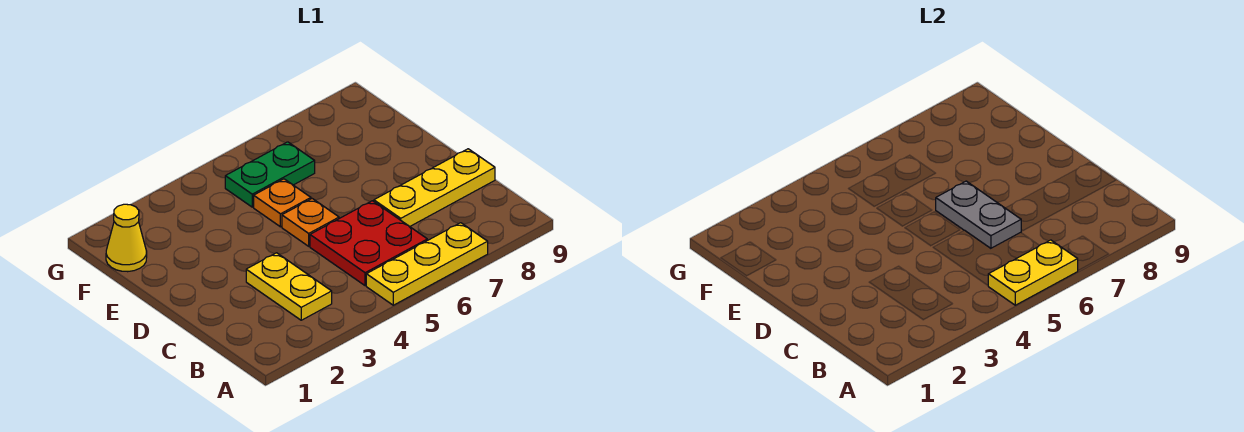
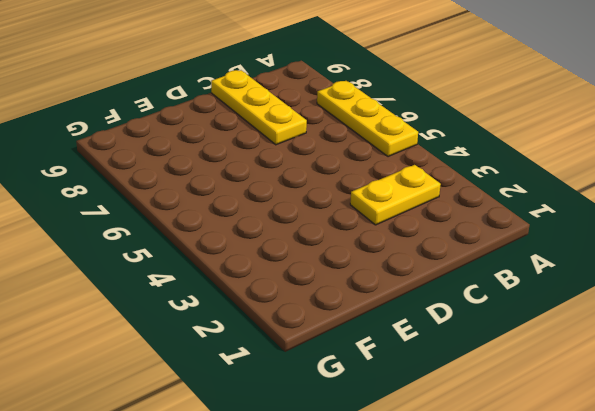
none -> red plate B5:C6 level 1
none -> orange plate D5 level 1

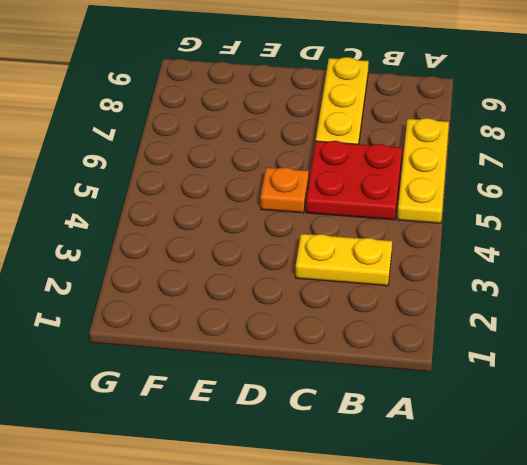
none -> orange plate E5 level 1
none -> yellow cone F1 level 1

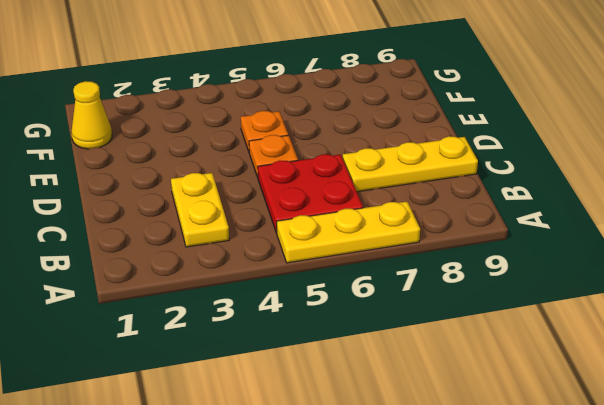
none -> green plate F5:F6 level 1
none -> yellow plate A5:A6 level 2

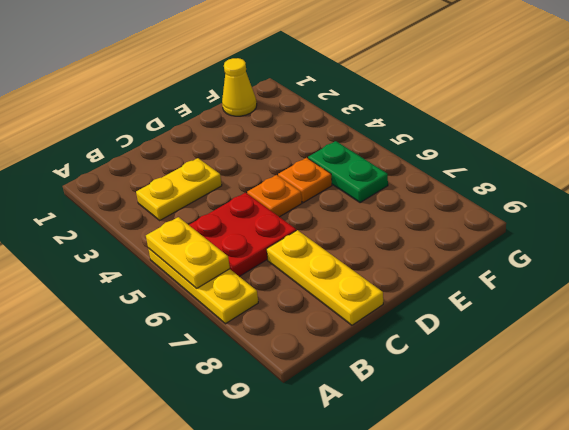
none -> grey plate C6:D6 level 2

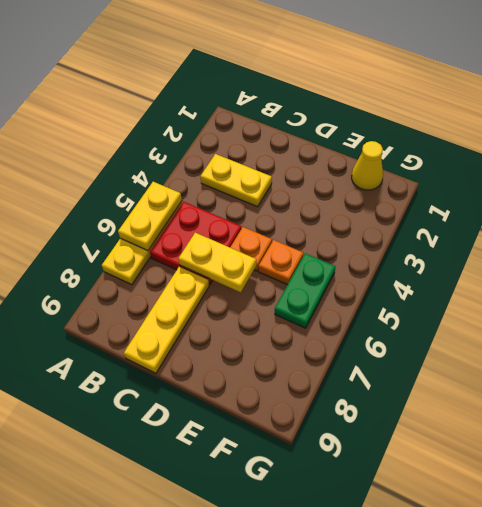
yellow plate C6:D6 level 2 -> grey plate C6:D6 level 2

